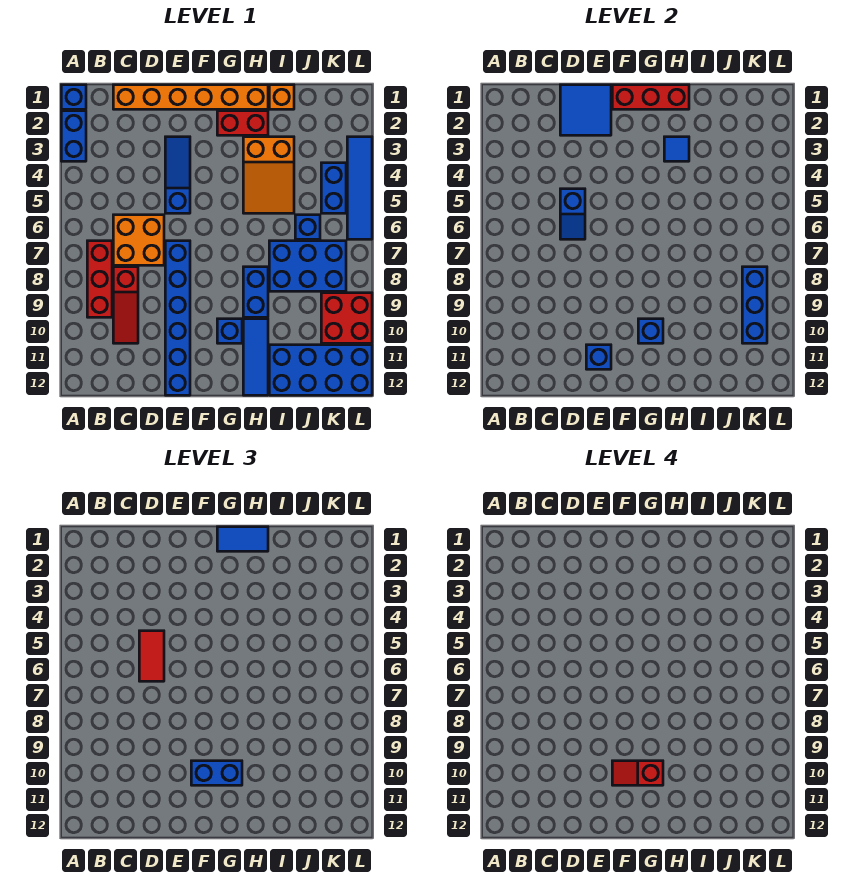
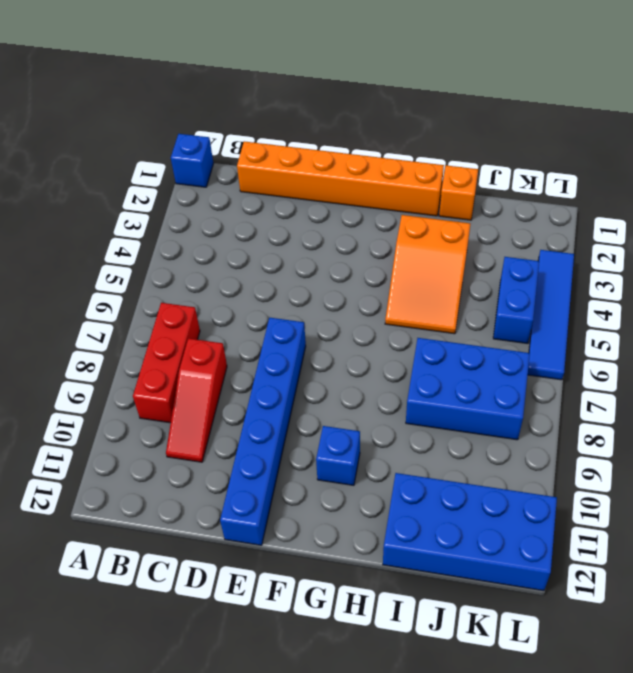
none -> blue brick A2:A3 level 1
none -> orange brick C6:D7 level 1
none -> blue slope E3:E5 level 1 top 5
none -> red brick G2:H2 level 1

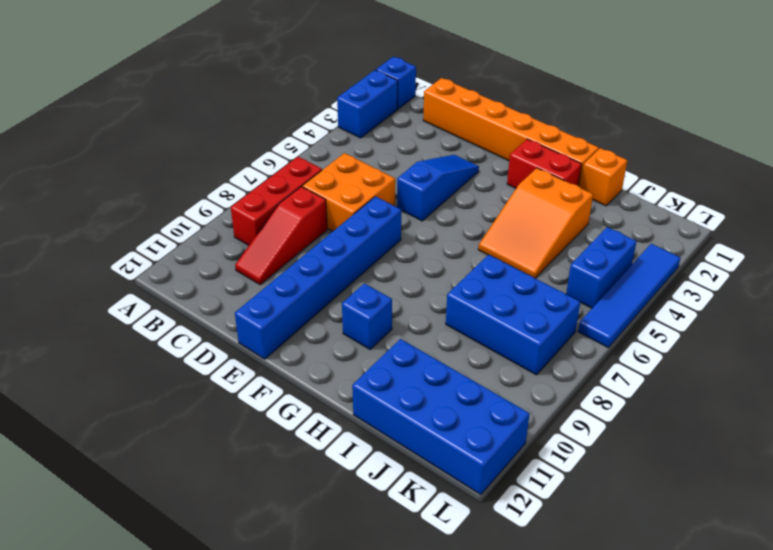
none -> blue brick H8:H9 level 1
none -> blue tile H10:H12 level 1
none -> blue brick J6 level 1
none -> red brick K9:L10 level 1

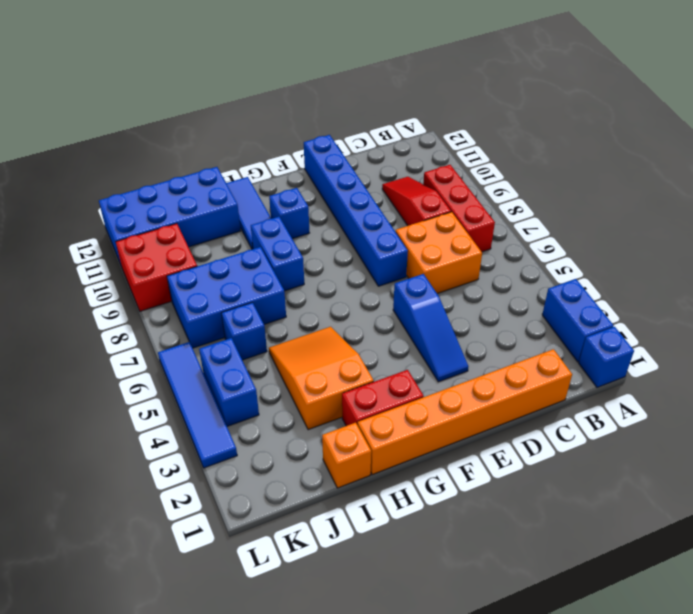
none -> blue tile D1:E2 level 2
none -> blue slope D5:D6 level 2 top 5
none -> blue brick E11 level 2
none -> red brick F1:H1 level 2

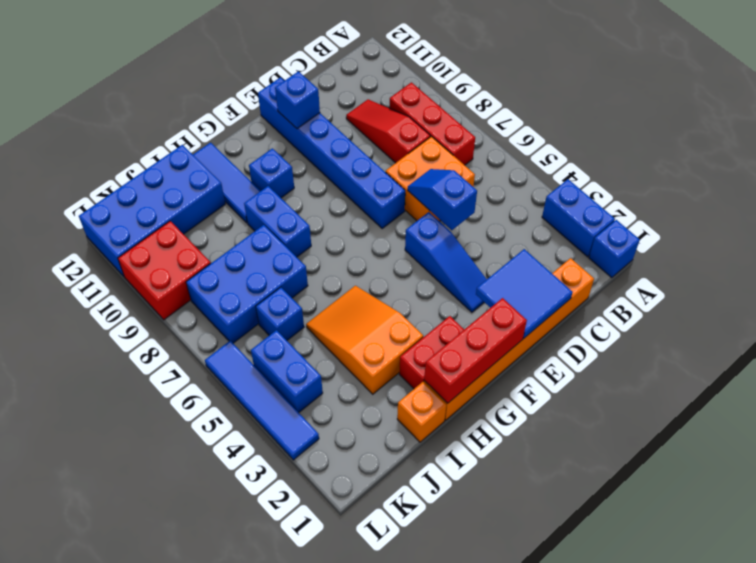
none -> blue brick G10 level 2
none -> blue tile H3 level 2
none -> blue brick K8:K10 level 2
none -> red tile D5:D6 level 3

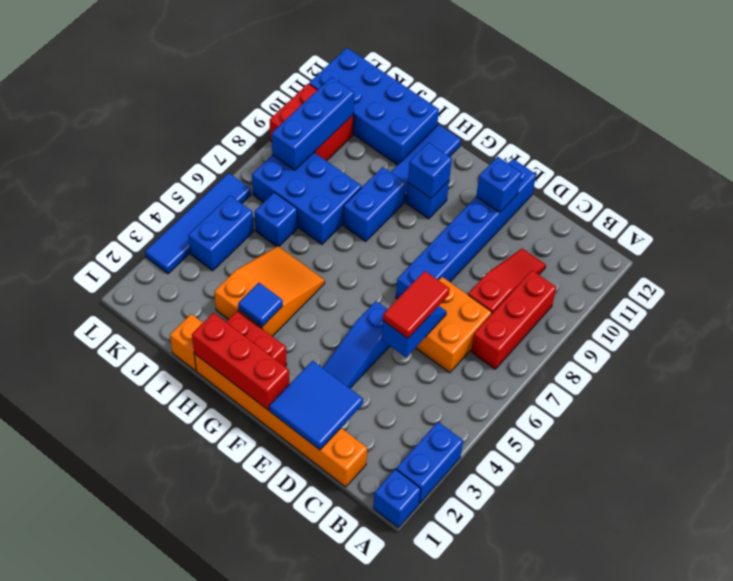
none -> blue brick F10:G10 level 3
none -> blue tile G1:H1 level 3
none -> red slope F10:G10 level 4 top G

